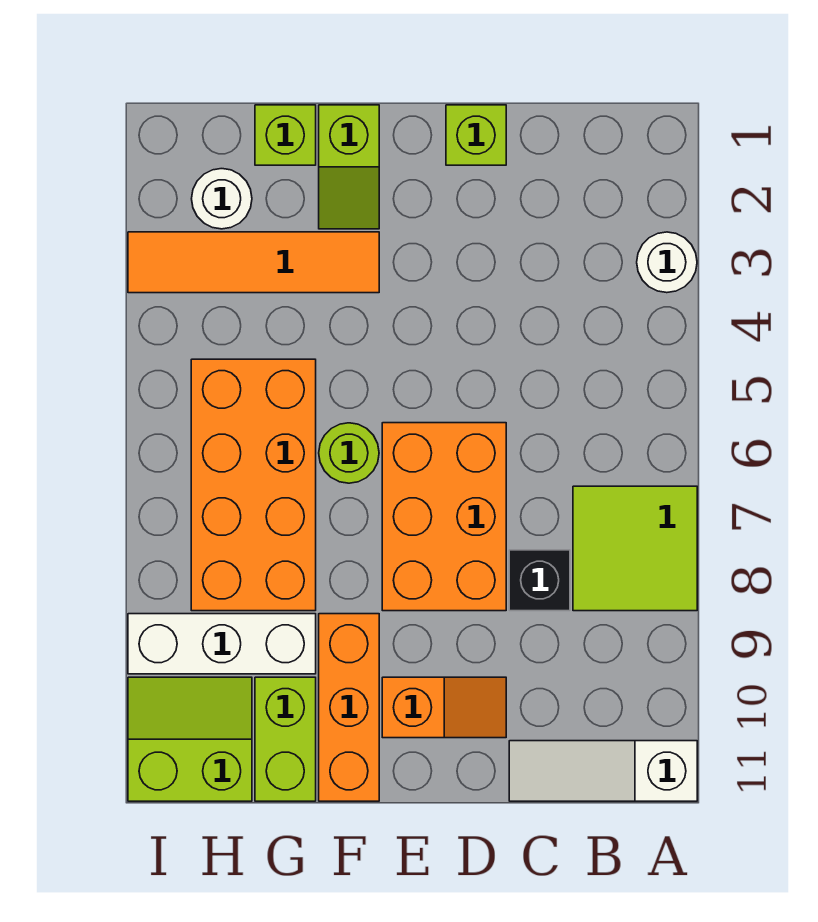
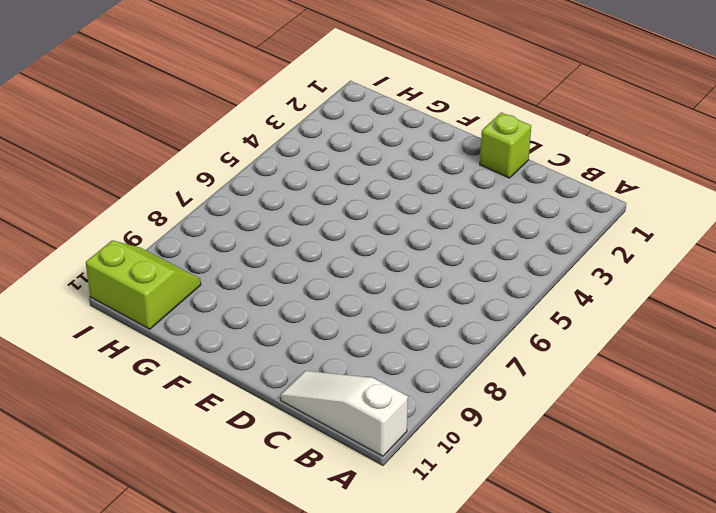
none -> white round brick A3 level 1
none -> lime tile A7:B8 level 1
none -> black brick C8 level 1

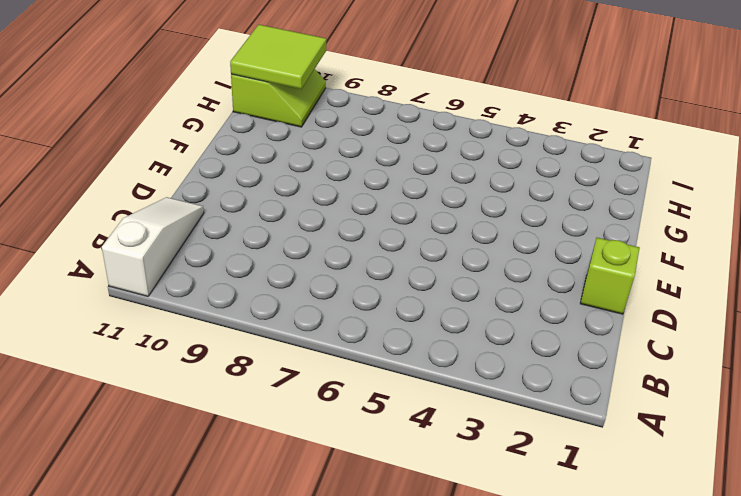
lime tile H10:I11 level 2 -> lime tile A7:B8 level 1
none -> white round brick A3 level 1
none -> black brick C8 level 1
none -> orange brick D6:E8 level 1

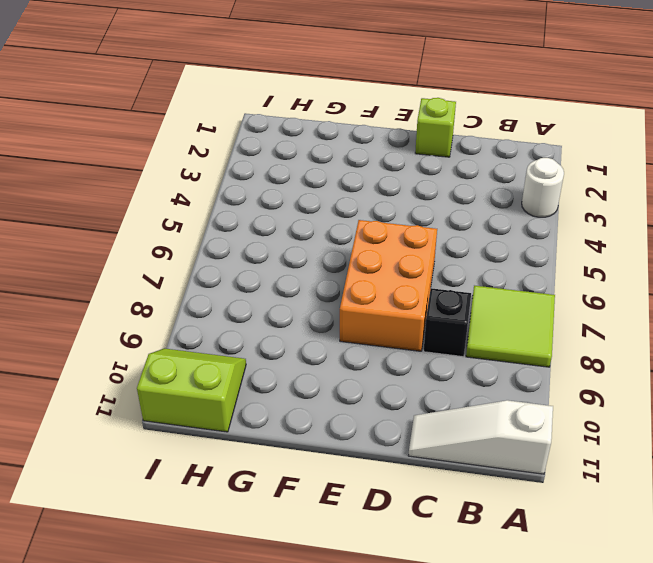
none -> orange slope D10:E10 level 1 top E
none -> lime slope F1:F2 level 1 top 1
none -> orange tile F3:I3 level 1

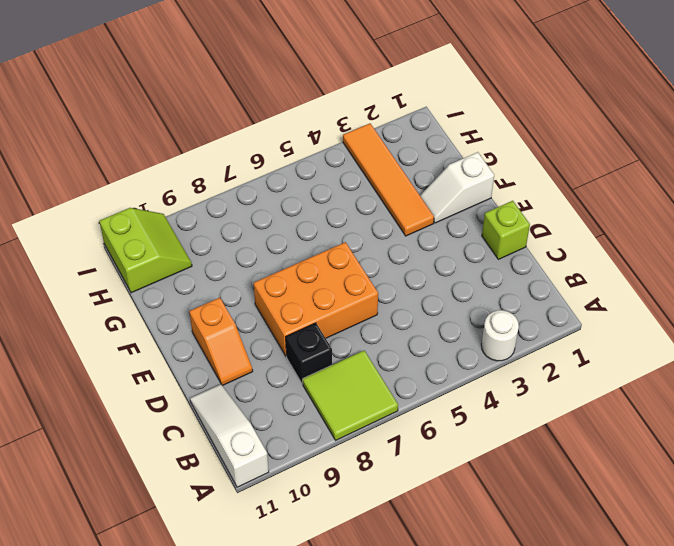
white slope F1:F2 level 1 top 1 -> lime slope F1:F2 level 1 top 1
none -> lime round brick F6 level 1
none -> orange brick F9:F11 level 1
none -> lime brick G1 level 1

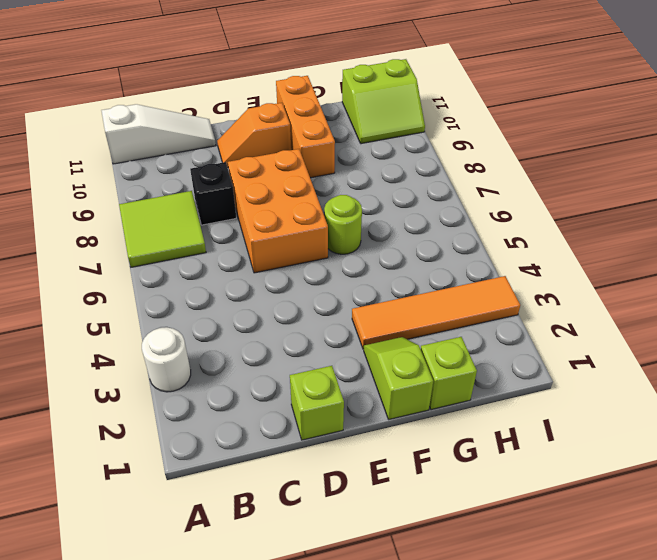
none -> orange brick G5:H8 level 1
none -> white brick G9:I9 level 1
none -> lime brick G10:G11 level 1

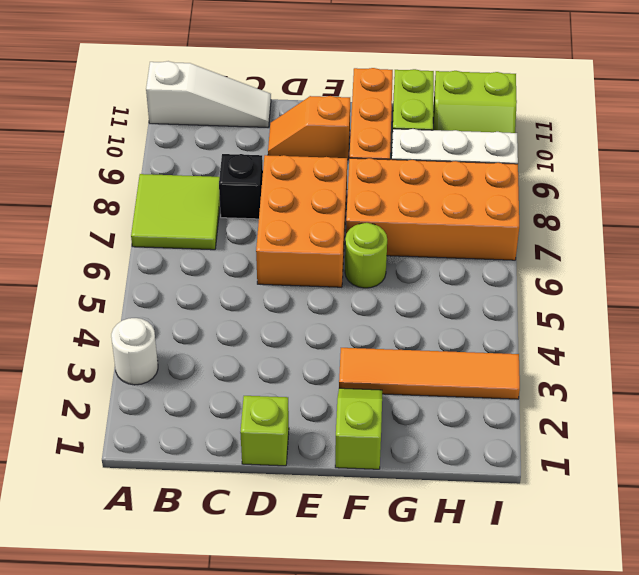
orange brick F7:I8 level 1 -> orange brick G5:H8 level 1
none -> lime brick G1 level 1
none -> white round brick H2 level 1

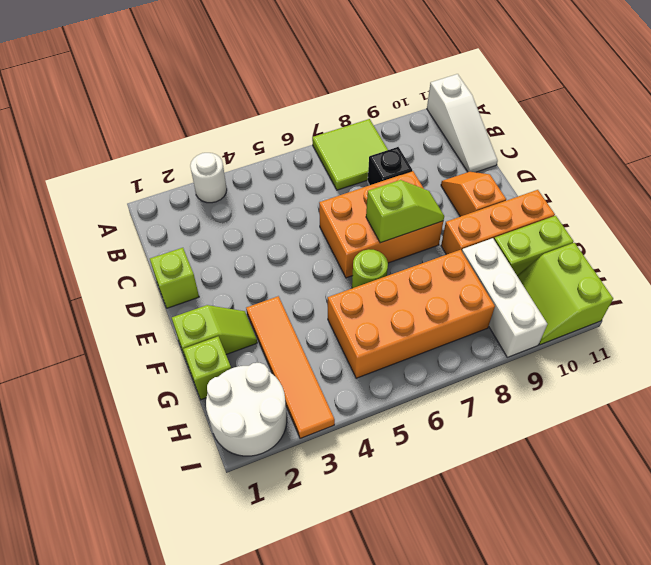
lime slope E7:E8 level 2 top 7 -> none
white round brick H1:I2 level 1 -> white round brick H2 level 1

